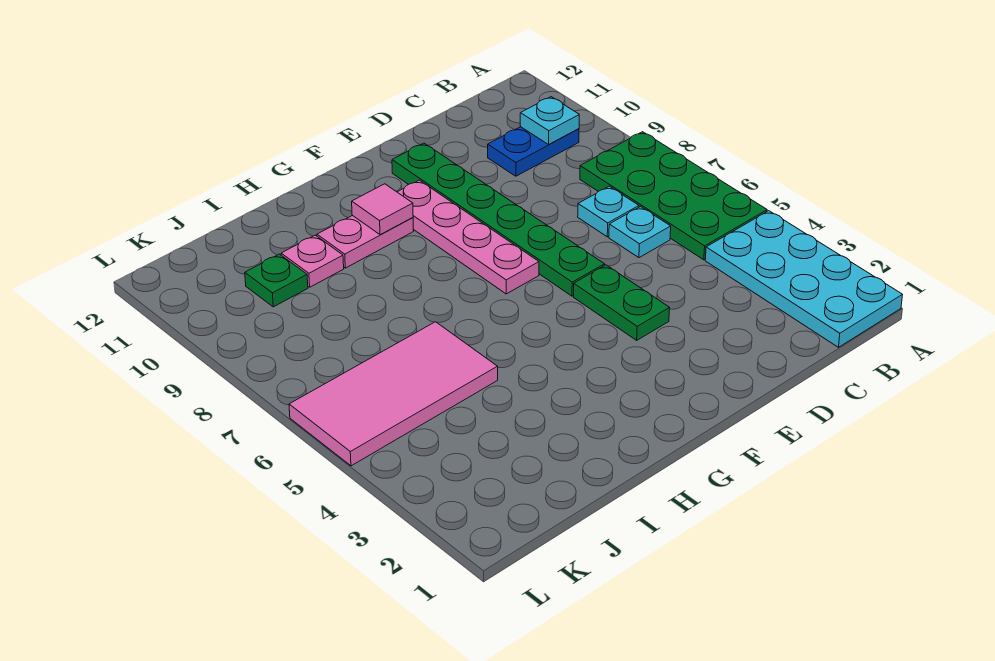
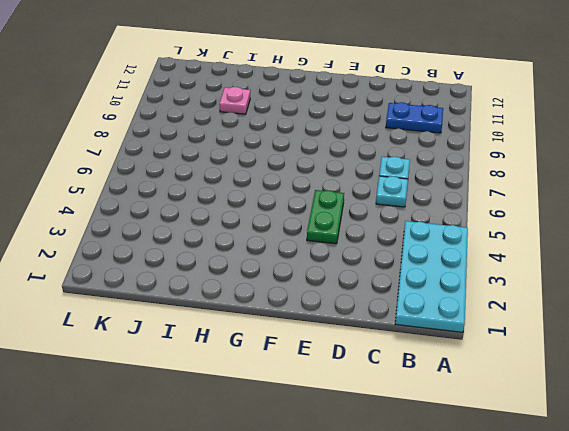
none -> green plate A5:B8 level 1
none -> green plate E6:E11 level 1
none -> pink plate F7:F10 level 1

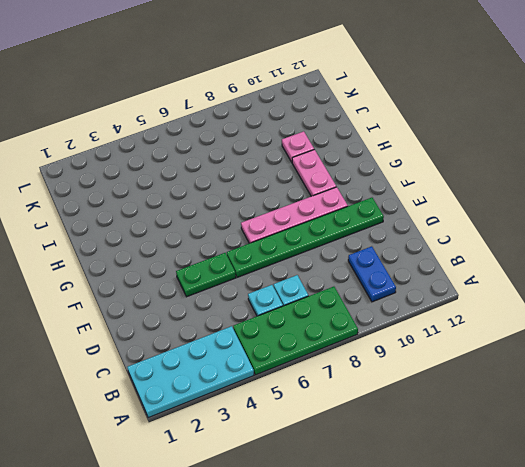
none -> pink tile I5:L6 level 1
none -> green plate J10 level 1
none -> cyan plate B10 level 2

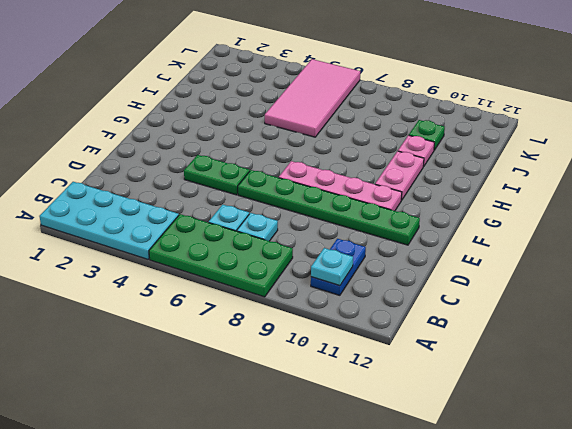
none -> pink tile G10 level 2

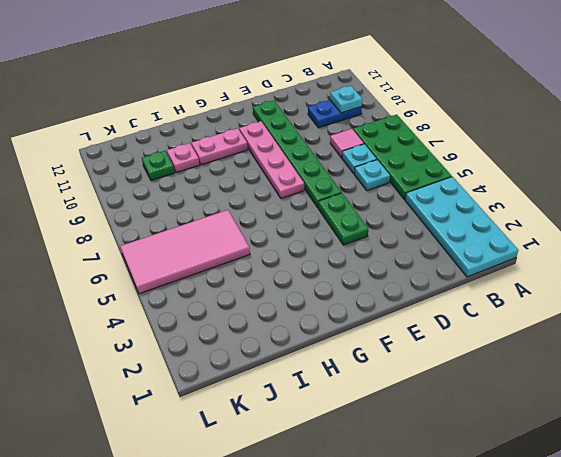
pink tile C8 level 1 -> pink tile G10 level 2

